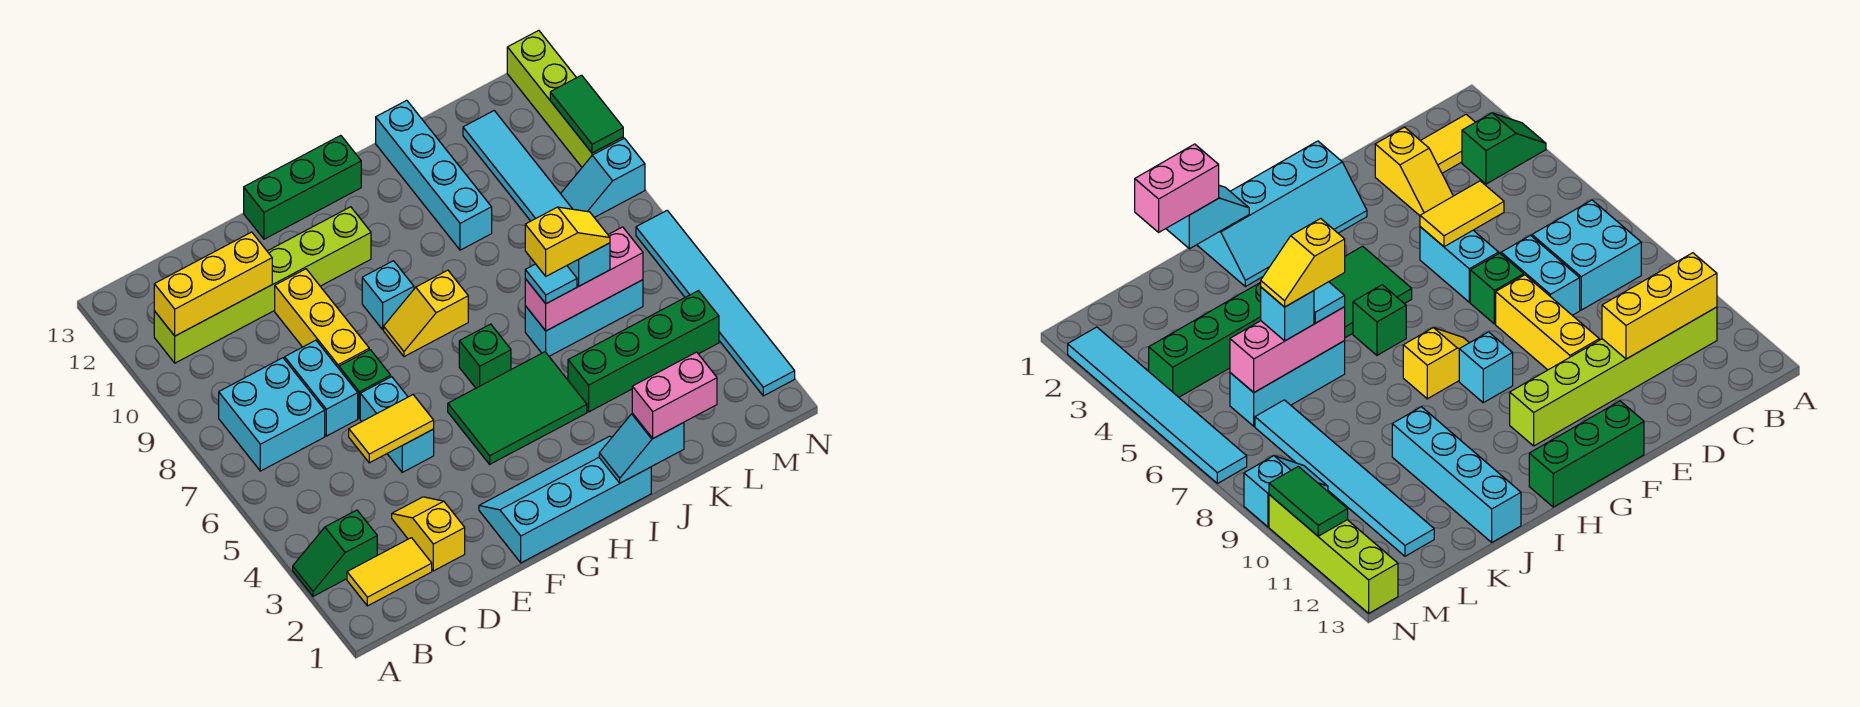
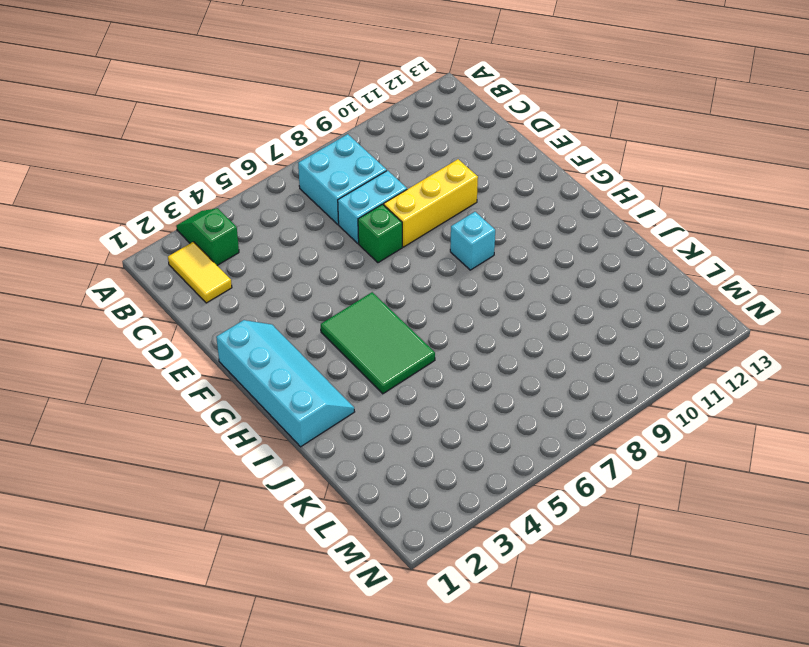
none -> lime brick B11:G11 level 1
none -> yellow slope D2:D3 level 1 top 2
none -> cyan brick E5:E6 level 1
none -> green brick F13:H13 level 1

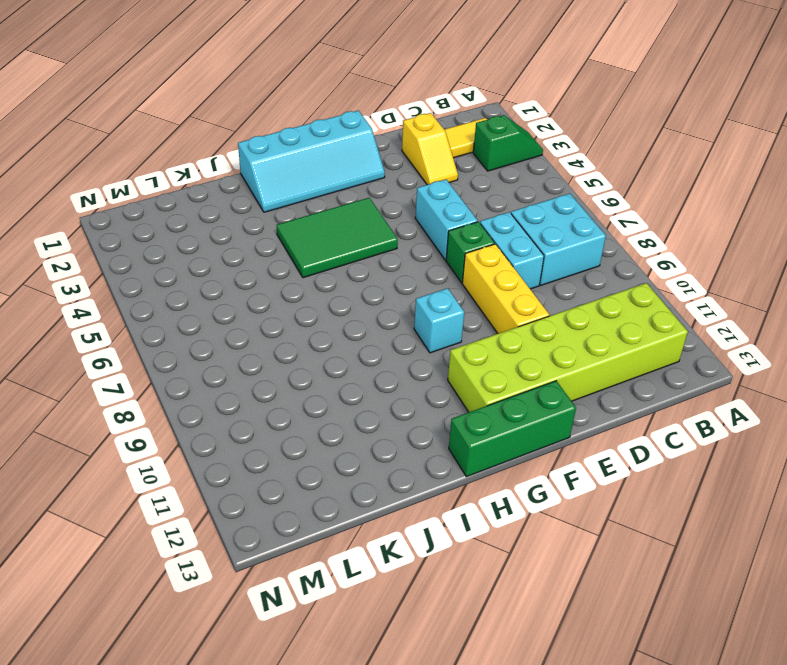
lime brick B11:G12 level 1 -> lime brick B11:G11 level 1
none -> yellow slope G8:H8 level 1 top H
none -> green brick H6 level 1
none -> green brick J4:M4 level 1
none -> cyan brick J6:L6 level 1

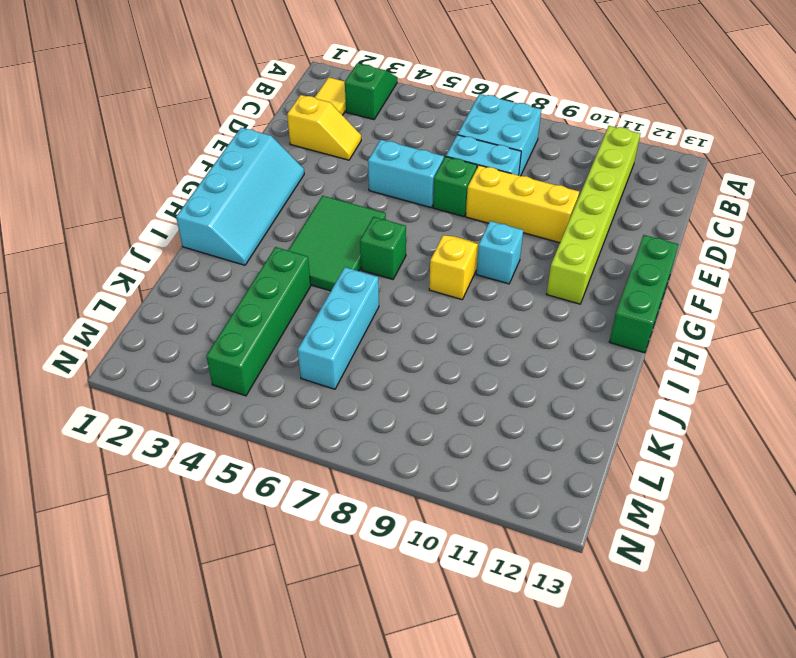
none -> cyan brick J10:J13 level 1
none -> cyan tile L7:L12 level 1
none -> cyan slope M9:N9 level 1 top N
none -> cyan tile N2:N7 level 1

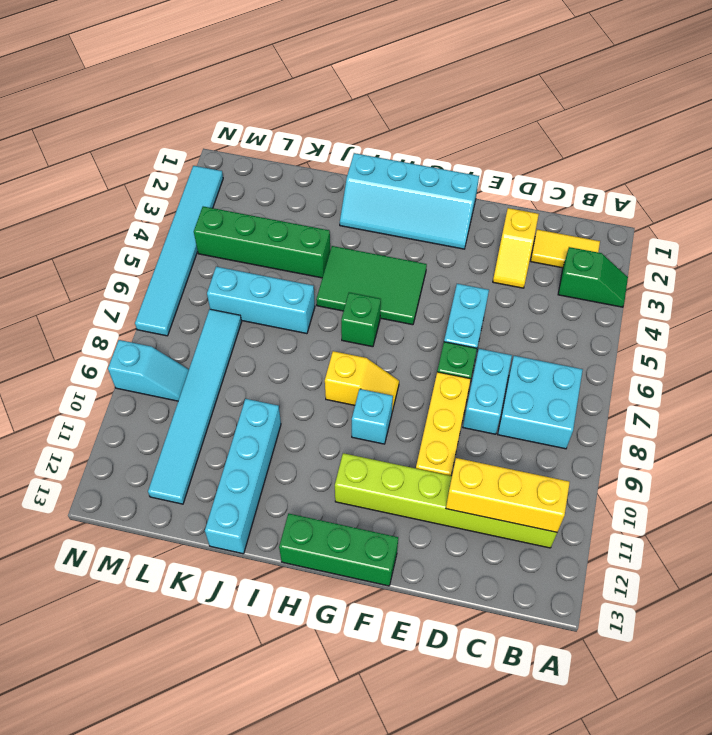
none -> lime brick N10:N13 level 1
none -> yellow tile D5:E5 level 2
none -> cyan slope I1:J1 level 2 top J
none -> pink brick J6:L6 level 2

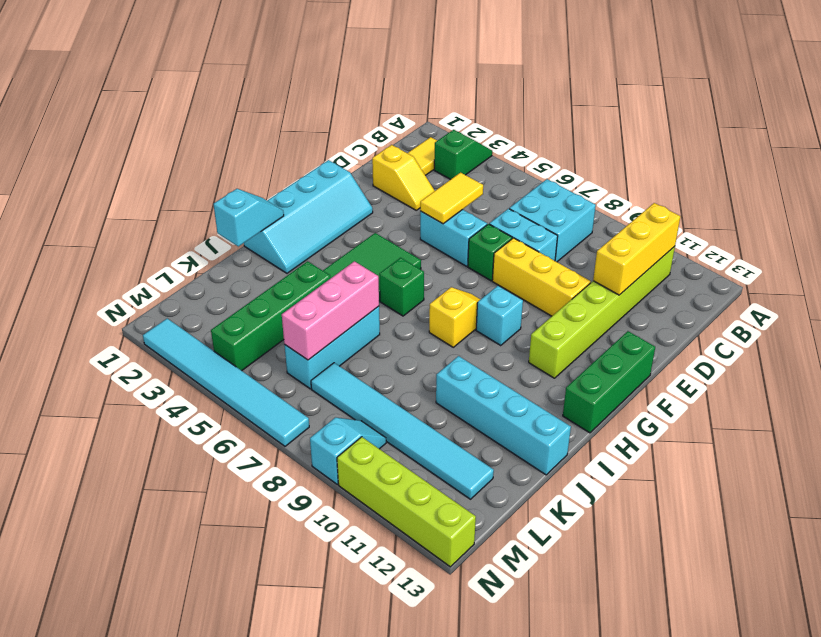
none -> green tile N10:N11 level 2
none -> pink brick J1:K1 level 3
none -> cyan tile J6 level 3
none -> cyan brick K6 level 3

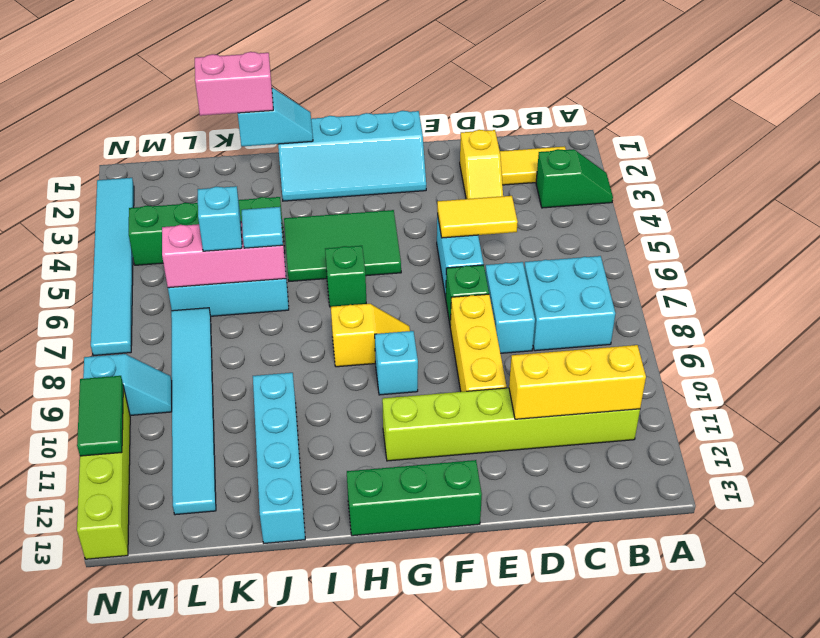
none -> yellow slope J6:K6 level 4 top J

